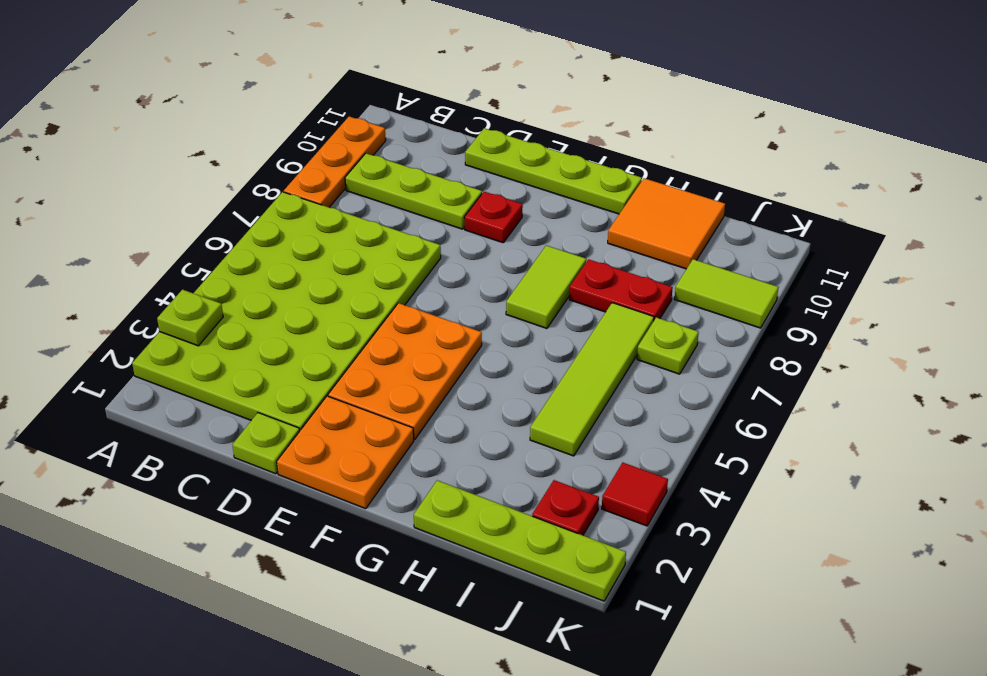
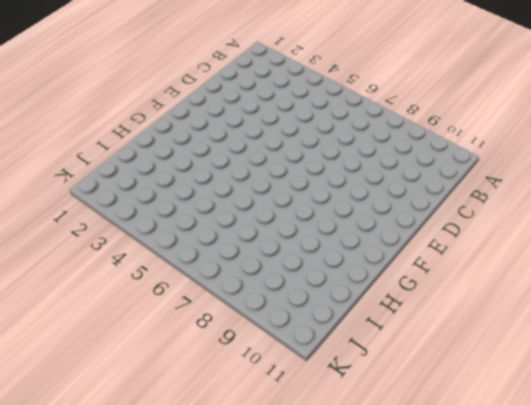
none -> lime plate A2:D7 level 1
none -> orange plate A8:A10 level 1
none -> lime plate B9:D9 level 1

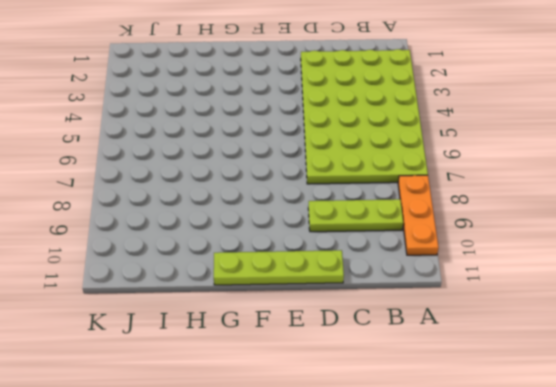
none -> lime plate D1 level 1
none -> orange plate E1:F2 level 1
none -> orange plate E3:F5 level 1

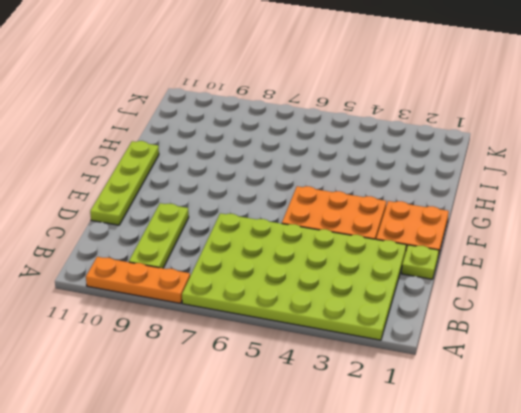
none -> red plate E9 level 1
none -> lime tile G7:G8 level 1
none -> lime plate H1:K1 level 1

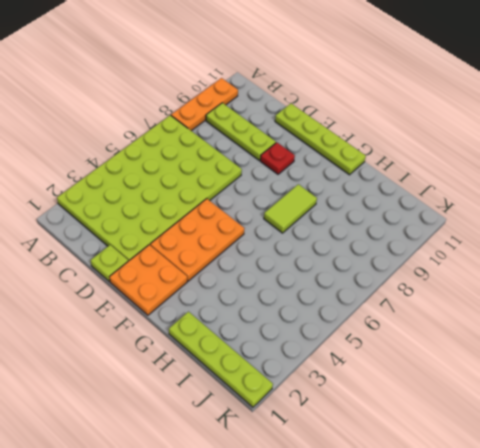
none -> red plate H8:I8 level 1
none -> orange tile H10:I11 level 1
none -> lime tile I4:I7 level 1

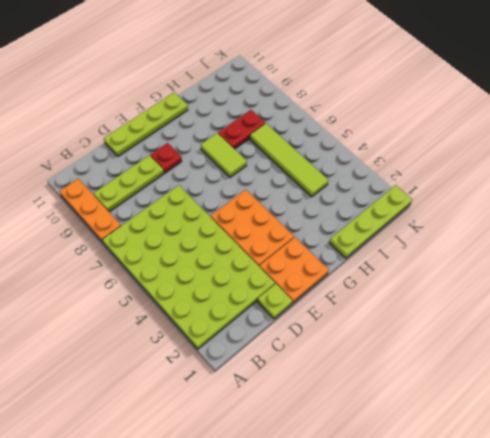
none -> orange tile H10:I11 level 1
none -> red plate J2 level 1
none -> lime plate J7 level 1

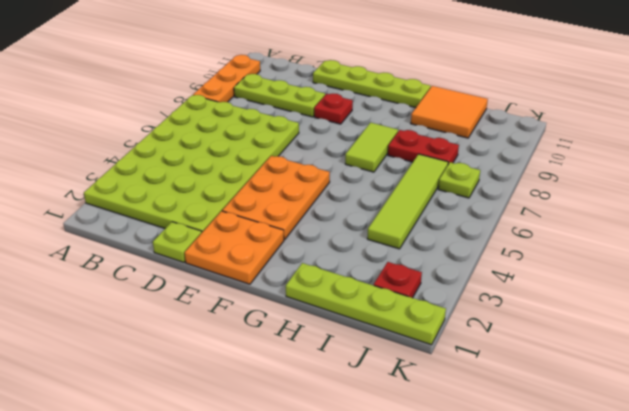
none -> lime tile J9:K9 level 1
none -> red tile K3 level 1
none -> lime plate A3 level 2

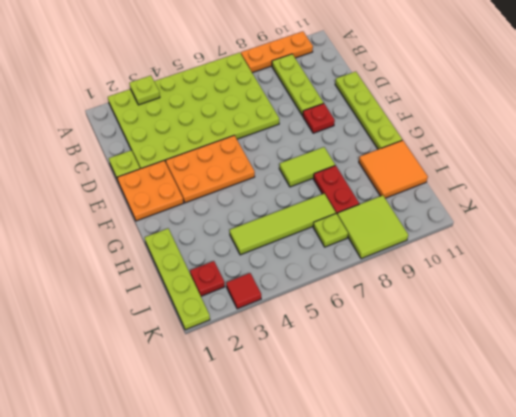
lime tile J8:K9 level 1 -> lime tile J9:K9 level 1

